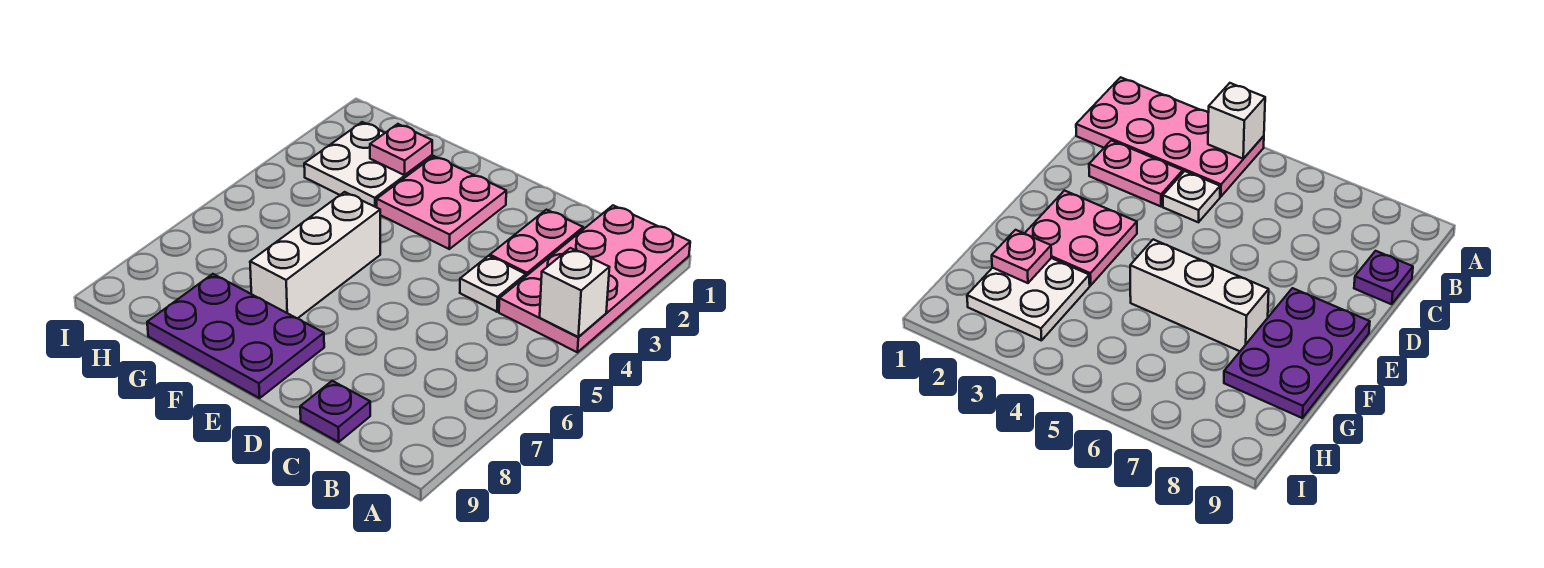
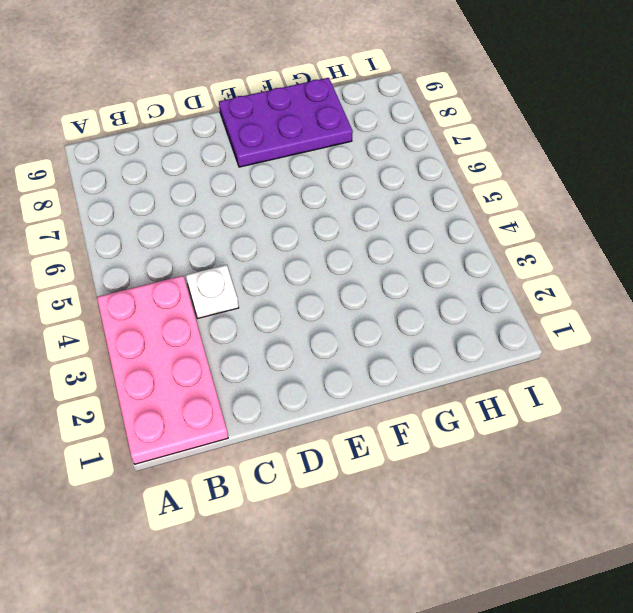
none -> pink plate C2:C3 level 1
none -> purple plate C9 level 1

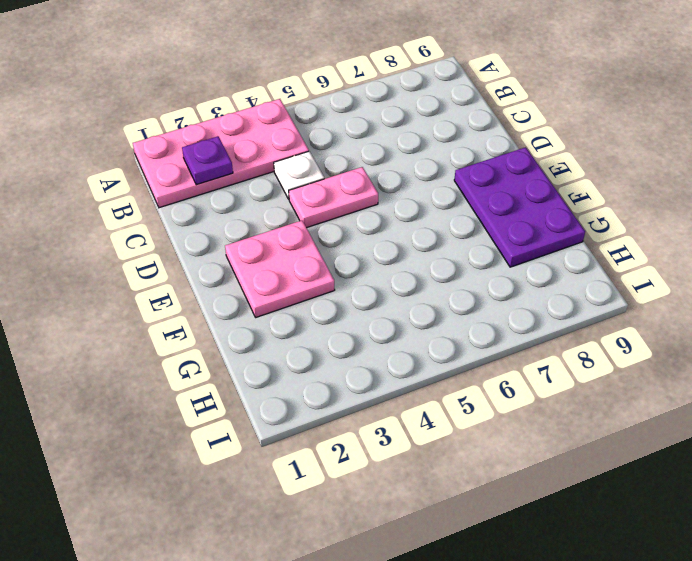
purple plate B2 level 2 -> purple plate C9 level 1
pink plate D4:D5 level 1 -> pink plate C2:C3 level 1
none -> white brick F5:F7 level 1
none -> white plate G2:H3 level 1

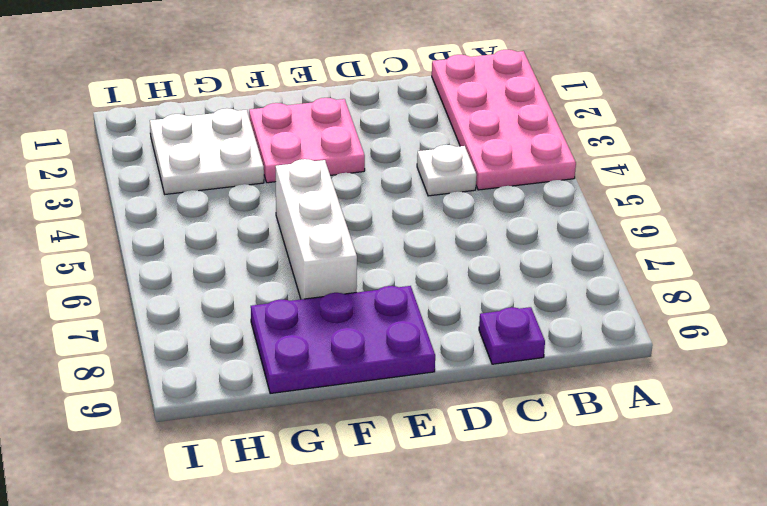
none -> pink plate C2:C3 level 1
none -> white brick A4 level 2

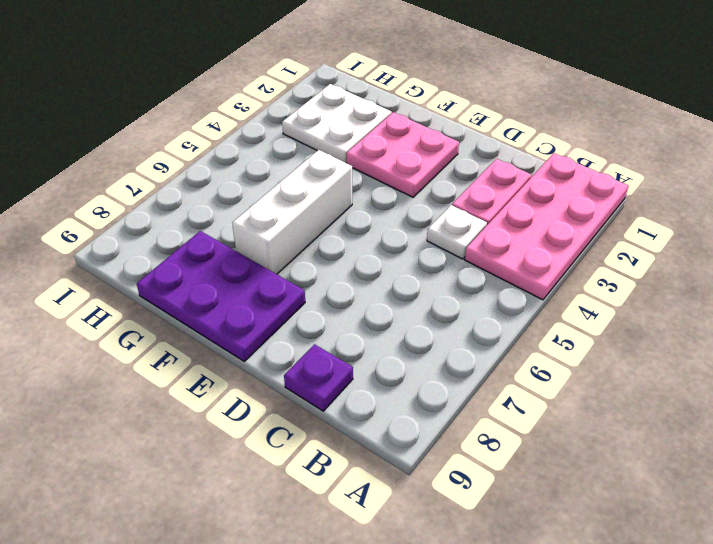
none -> white brick A4 level 2
none -> pink plate G2 level 2

